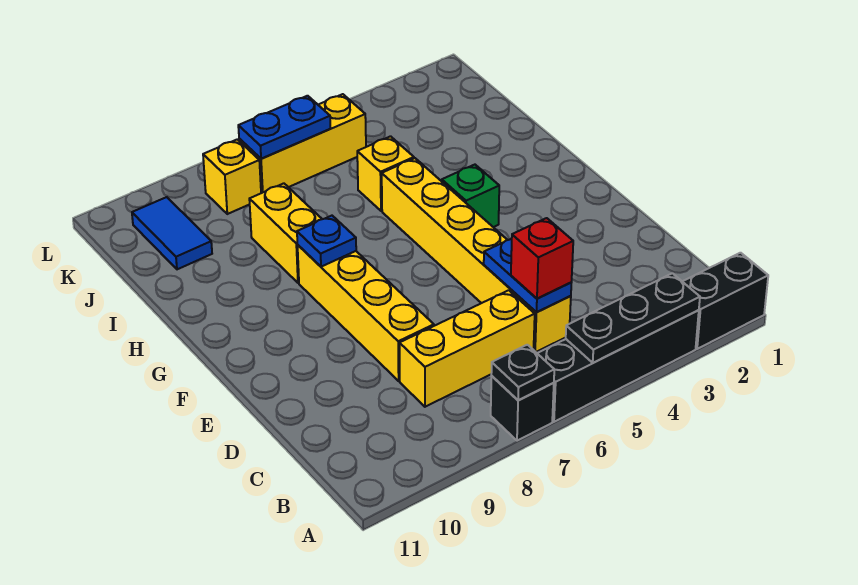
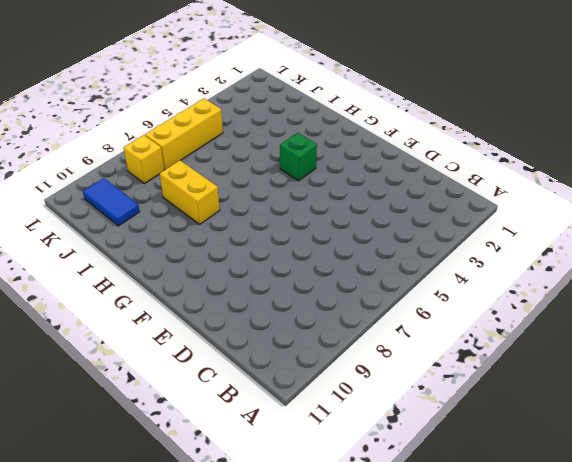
none -> black brick A1:A2 level 1
none -> black brick A3:A6 level 1
none -> black brick A7 level 1

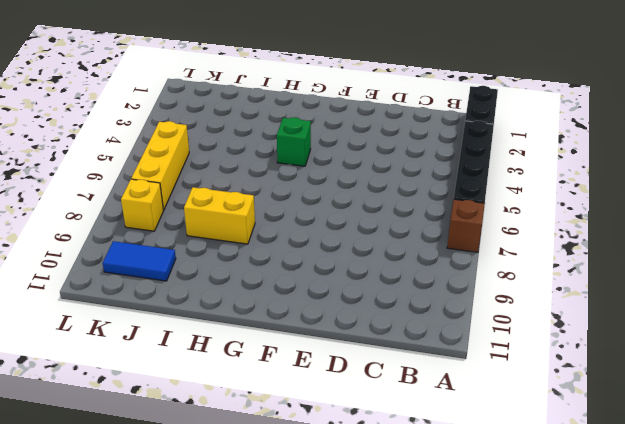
brown brick A7 level 1 -> black brick A7 level 1
none -> yellow brick C5:H5 level 1
none -> yellow brick C6:C8 level 1
none -> yellow brick D8:G8 level 1

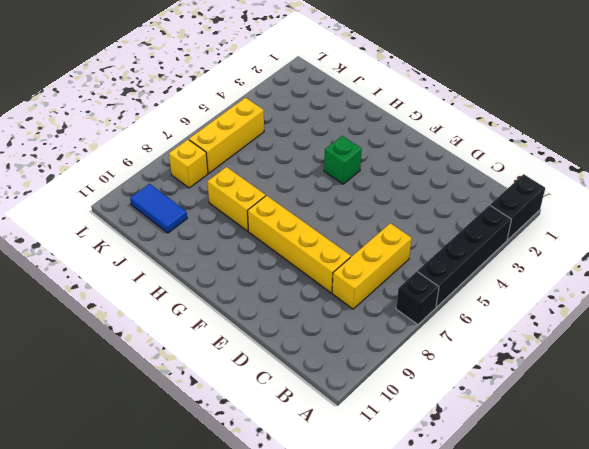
none -> yellow brick C5:H5 level 1
none -> yellow brick I5 level 1
none -> black plate A3:A5 level 2

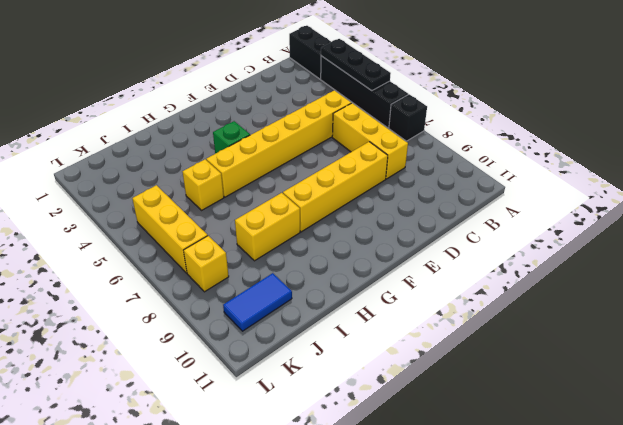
none -> black plate A7 level 2
none -> blue plate C5:D5 level 2
none -> blue plate G8 level 2

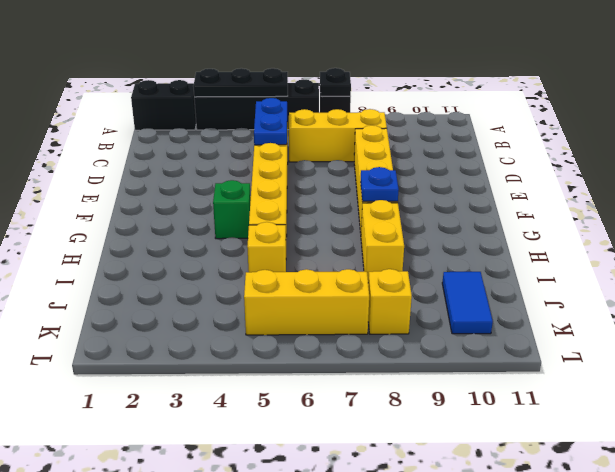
none -> blue plate K6:K7 level 2
none -> red brick C5 level 3

